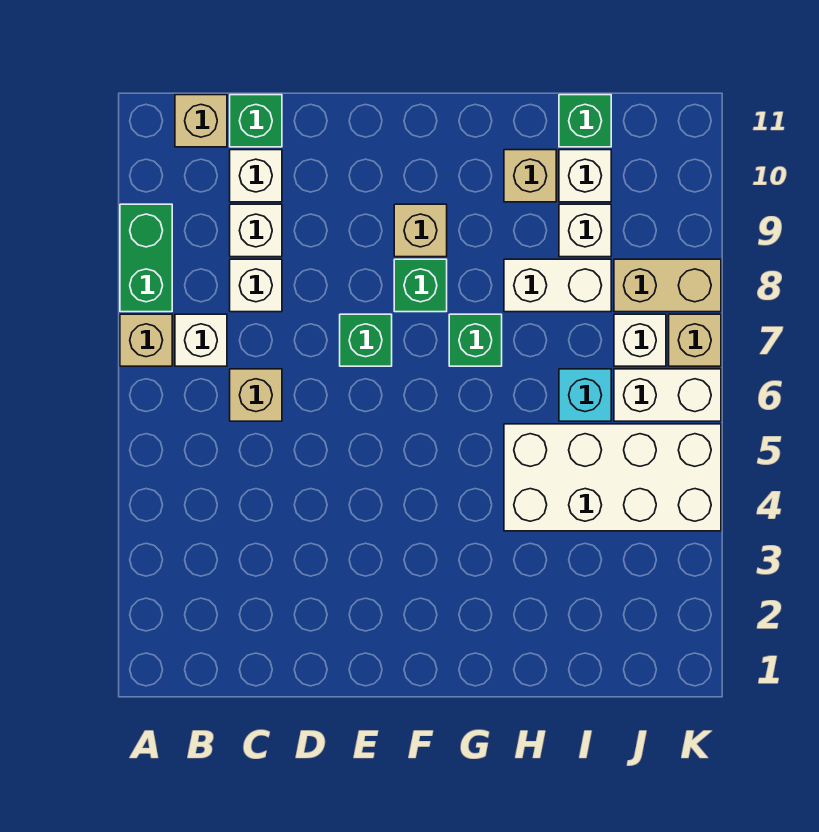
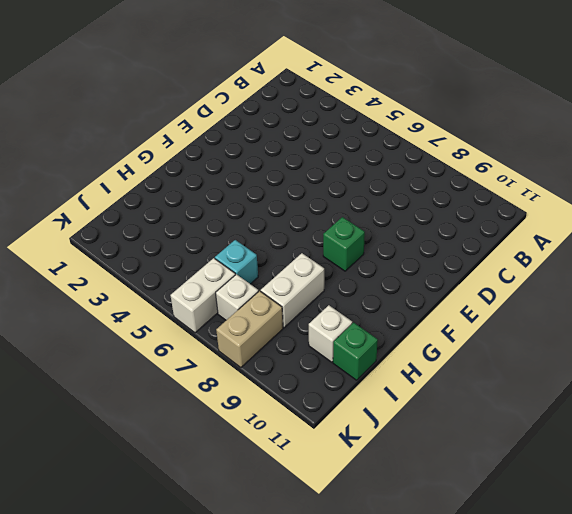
none -> tan brick A7 level 1
none -> green brick A8:A9 level 1
none -> white brick B7 level 1

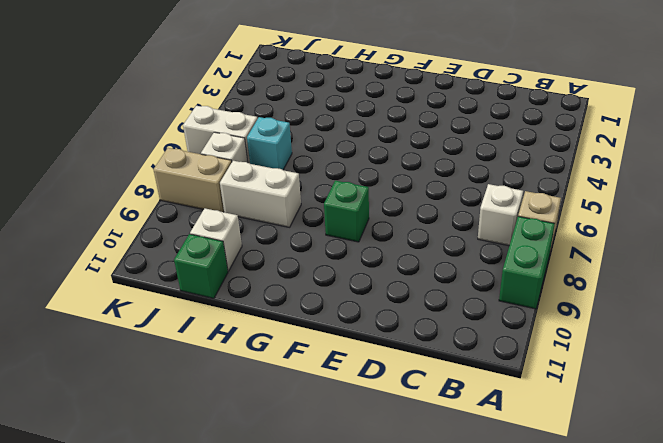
none -> tan brick B11 level 1
none -> tan brick C6 level 1
none -> white brick C8 level 1

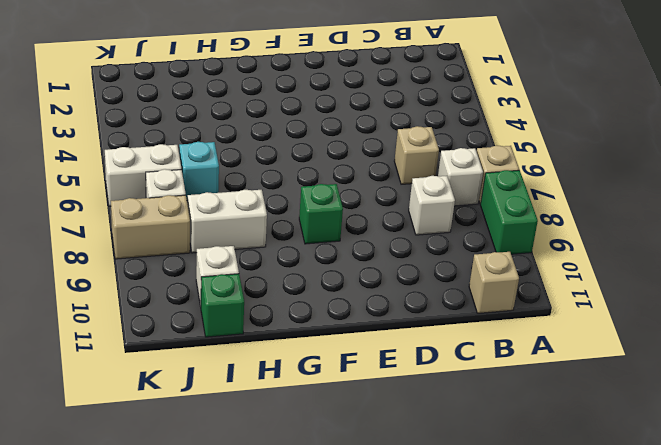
none -> white brick C9 level 1
none -> white brick C10 level 1
none -> green brick C11 level 1

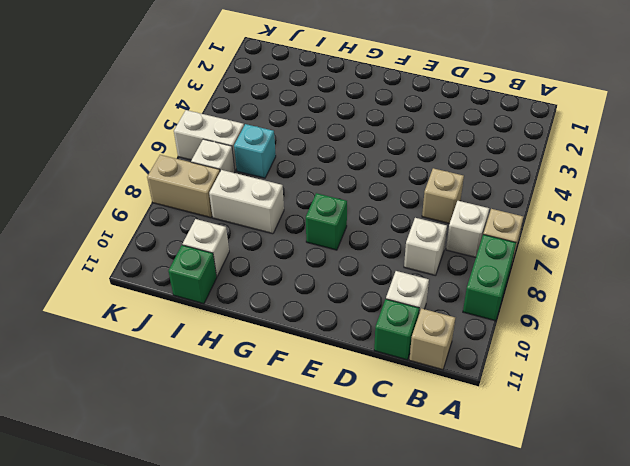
none -> white brick C9 level 1
none -> green brick E7 level 1
none -> tan brick F9 level 1

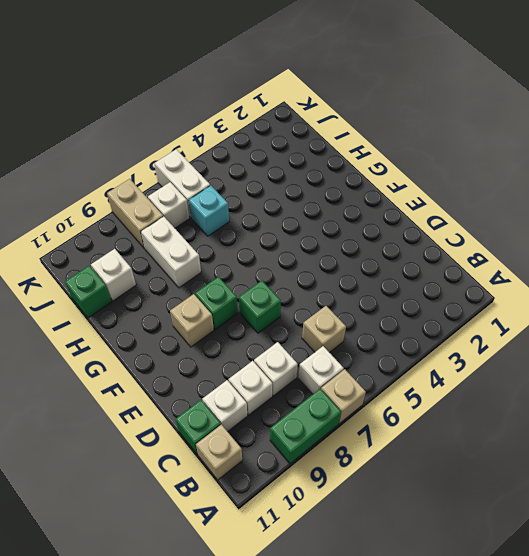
none -> green brick G7 level 1
none -> white brick H4:K5 level 1
none -> tan brick H10 level 1

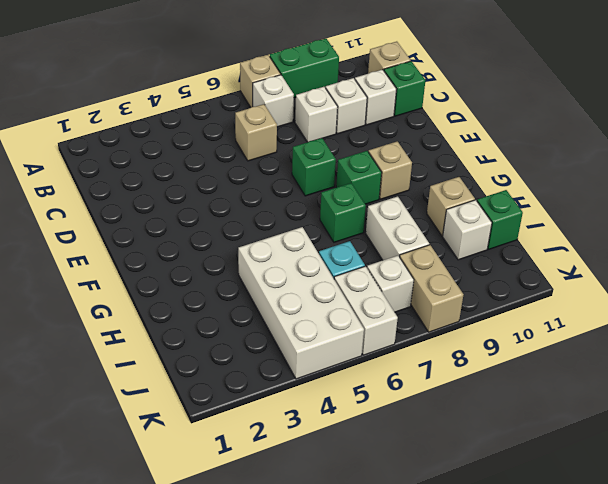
none -> white brick I9 level 1
none -> tan brick K7 level 1

